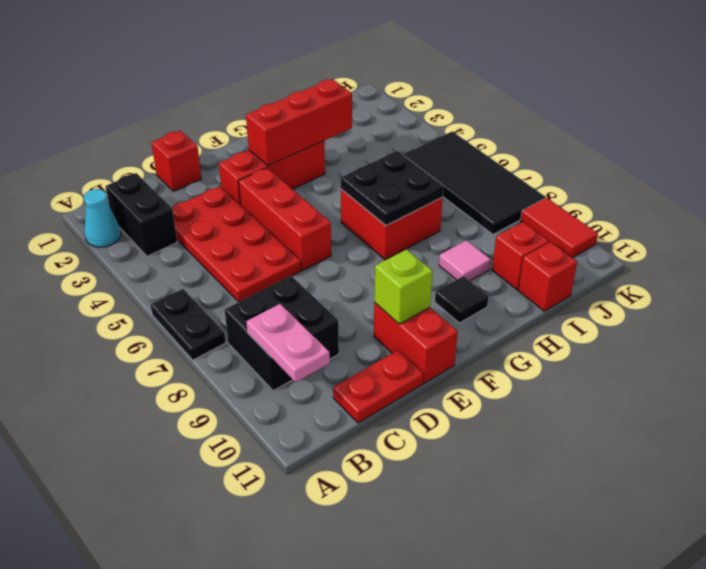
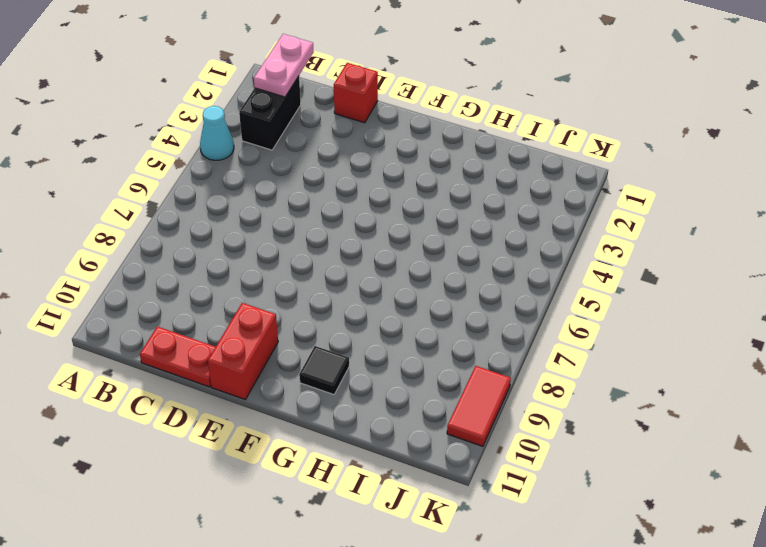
cyan cone A4 level 1 -> cyan cone A2 level 1
pink plate B1:B2 level 2 -> pink plate B9:B10 level 2
none -> black plate A6:A7 level 1
none -> black brick B8:C9 level 1
none -> red plate C3:D6 level 1

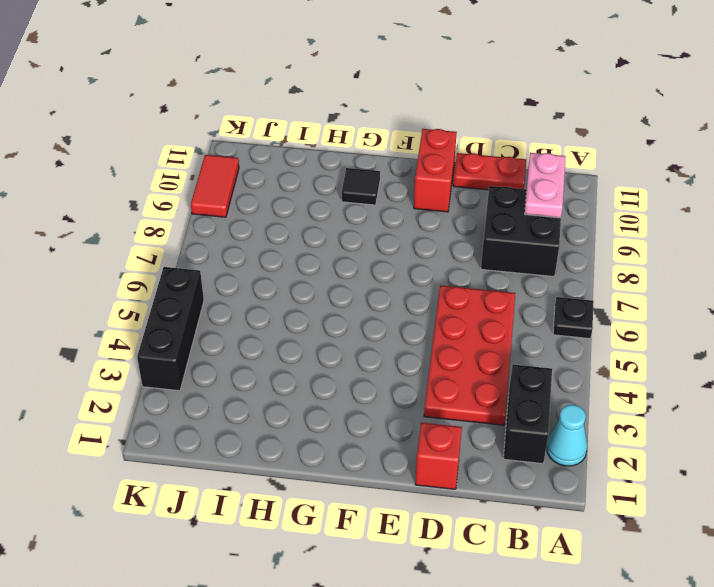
black plate A6 level 1 -> black plate A6:A7 level 1
black brick K3:K5 level 1 -> black tile J5:K8 level 1
none -> red brick E3:G3 level 1
none -> red brick E4:E6 level 1
none -> red brick G6:H7 level 1

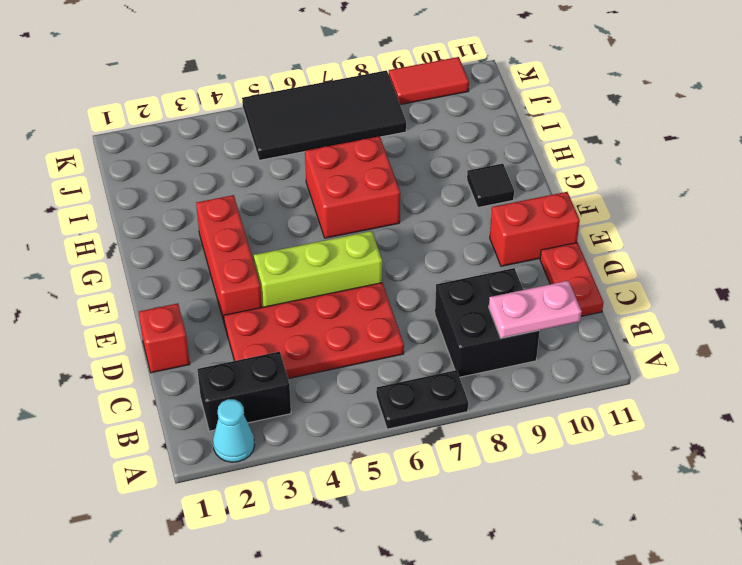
lime brick E4:E6 level 1 -> red brick E4:E6 level 1
none -> pink tile H9 level 1
none -> red brick I10 level 1
none -> red brick I11 level 1

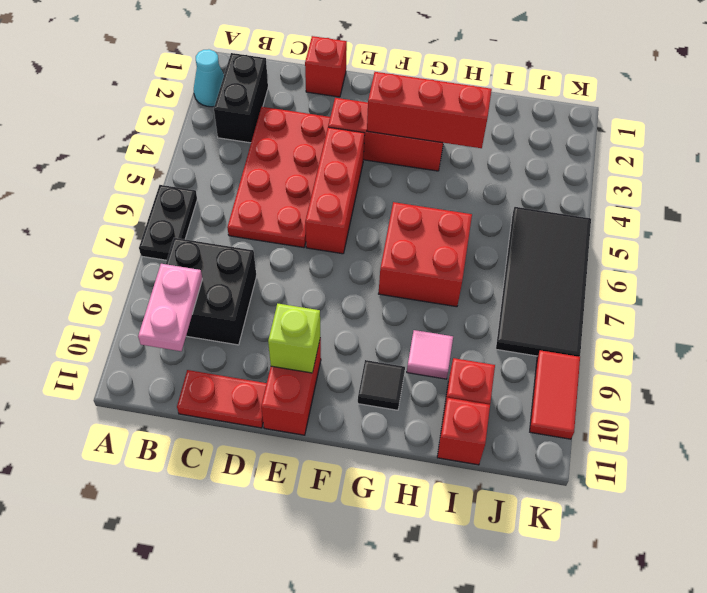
none -> black plate G6:H7 level 2

